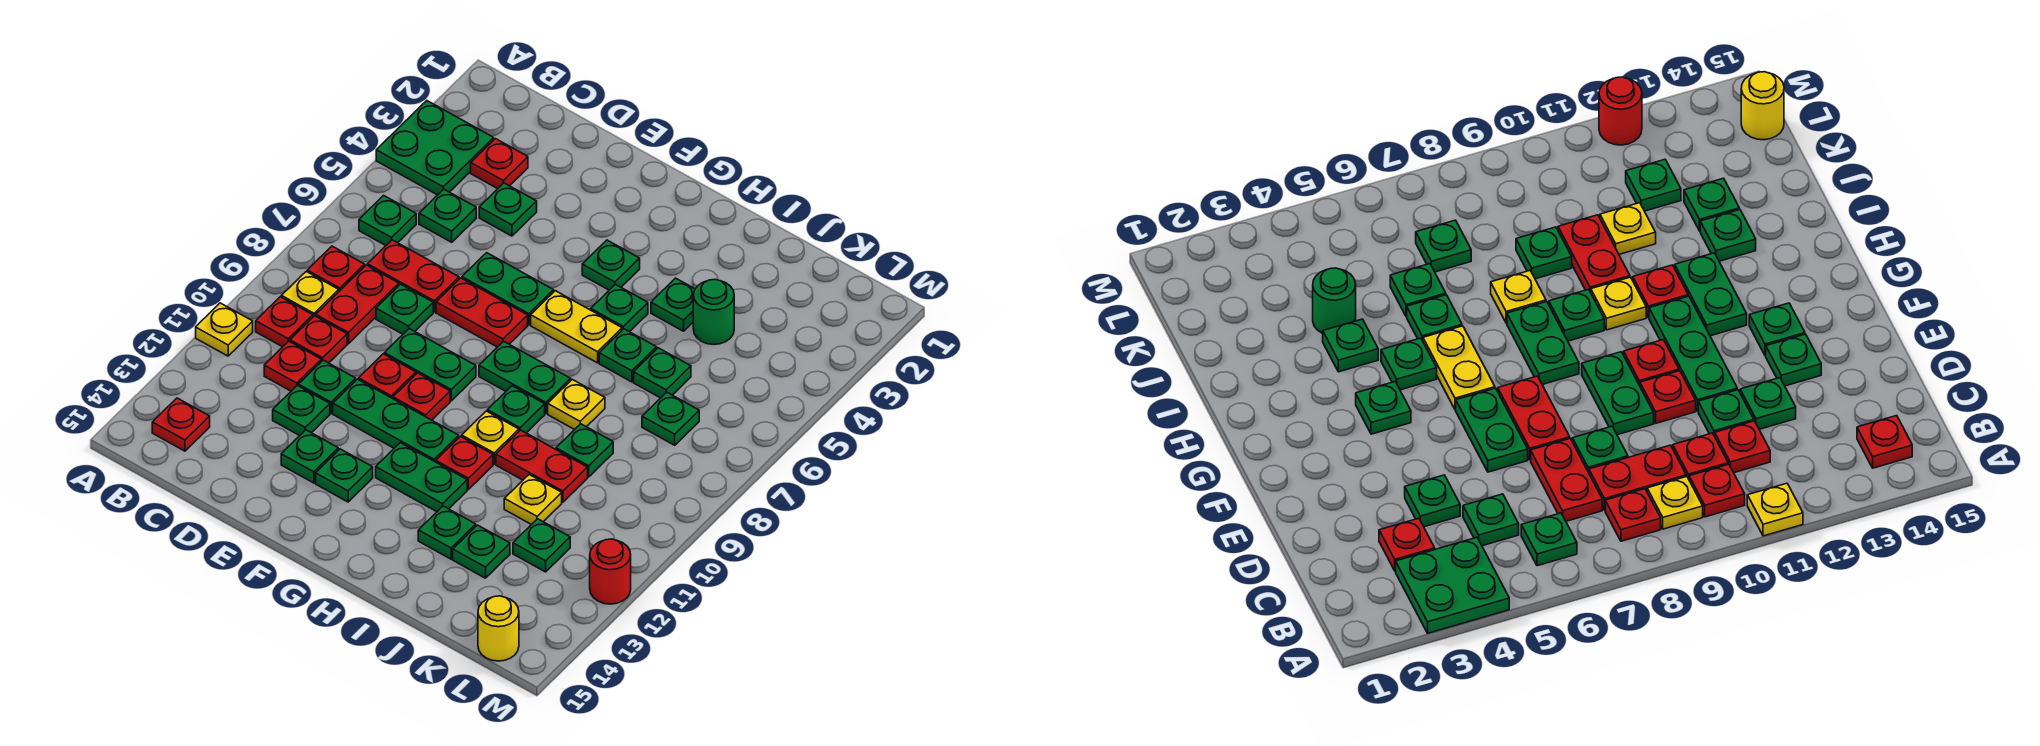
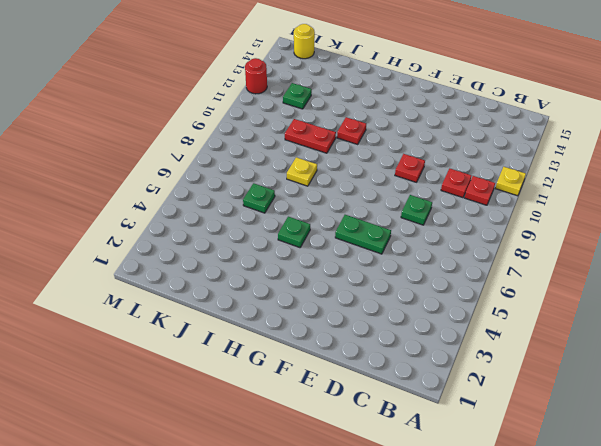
none -> green plate A3:B4 level 1
none -> green plate B6 level 1
none -> red plate B8 level 1
none -> yellow plate B9 level 1

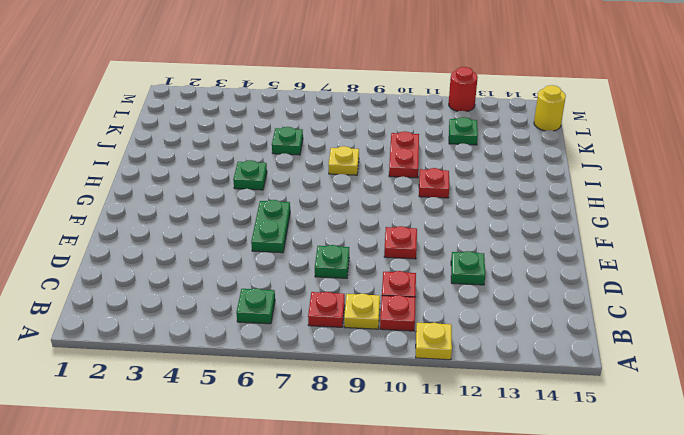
none -> green plate A3:B4 level 1
none -> red plate B14 level 1
none -> red plate C3 level 1
none -> green plate C5 level 1

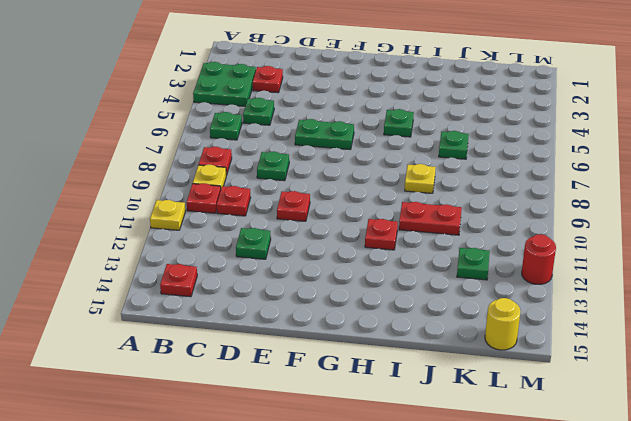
none -> red plate C7:D7 level 1
none -> red plate C8:C9 level 1
none -> red plate C11 level 1
none -> green plate D4 level 1

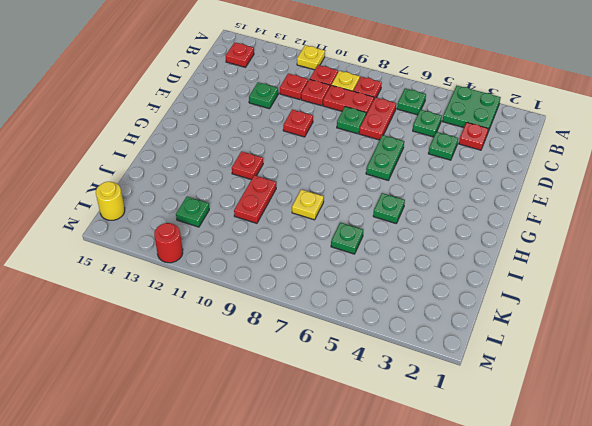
none -> green plate D11 level 1
none -> red plate E7:F7 level 1
none -> green plate E9:F9 level 1
none -> green plate E11:G11 level 1

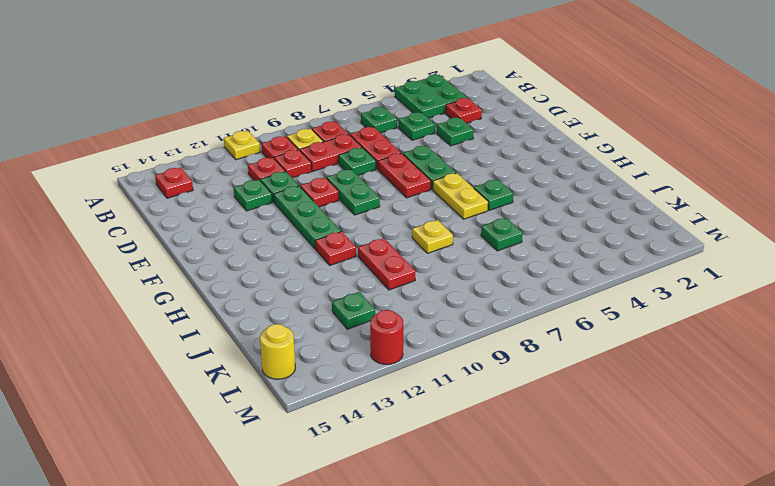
none -> green plate E13 level 1
none -> red plate F10 level 1
none -> green plate F13 level 1
none -> green plate G4 level 1

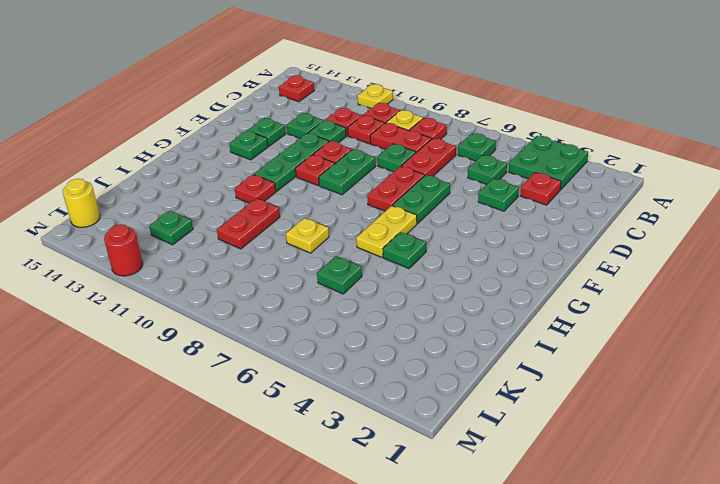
none -> green plate G4 level 1
none -> green plate G8:H8 level 1
none -> green plate G12:H12 level 1
none -> green plate H9 level 1

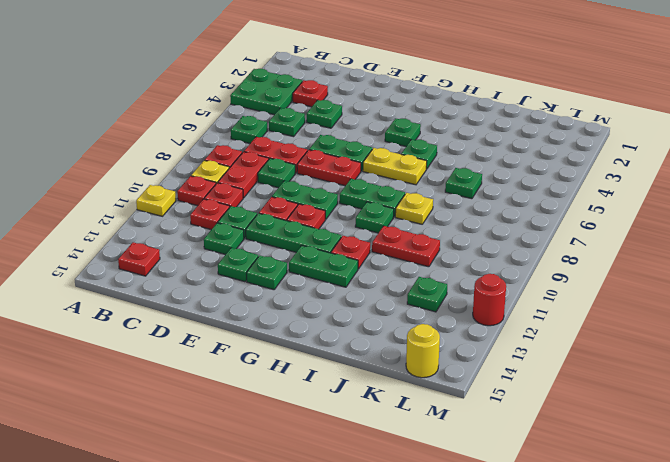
none -> yellow plate H10 level 1
none -> green plate I4 level 1
none -> green plate I6 level 1
none -> green plate I13 level 1

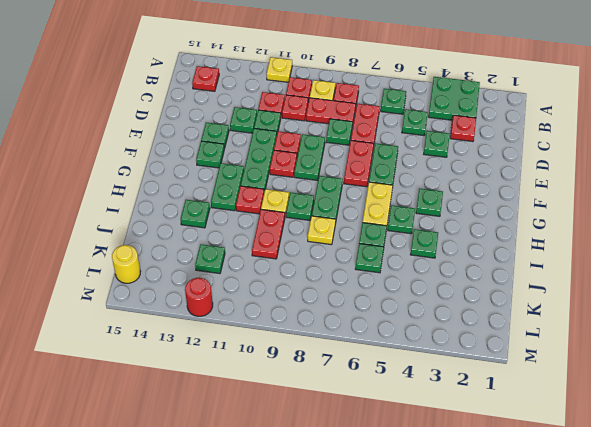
none -> green round brick J4 level 1
none -> green plate J9 level 1
none -> yellow plate J11 level 1
none -> green plate J13 level 1

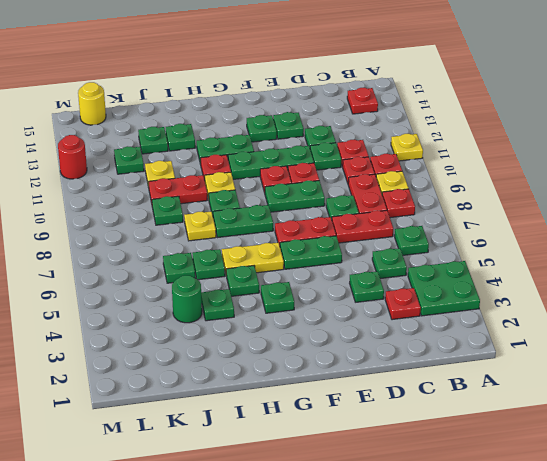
none -> green plate K7 level 1

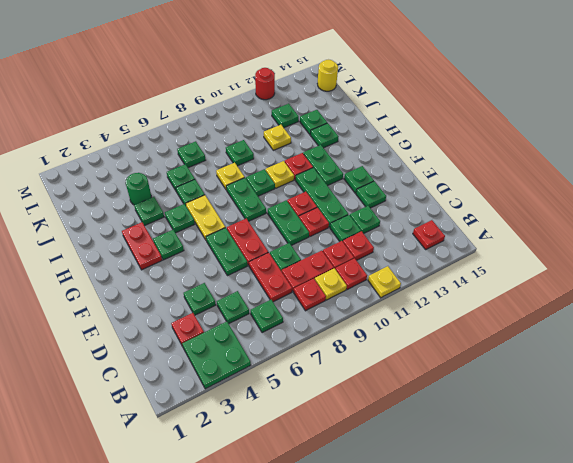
red plate G3:H3 level 1 -> red plate I10:J10 level 1

